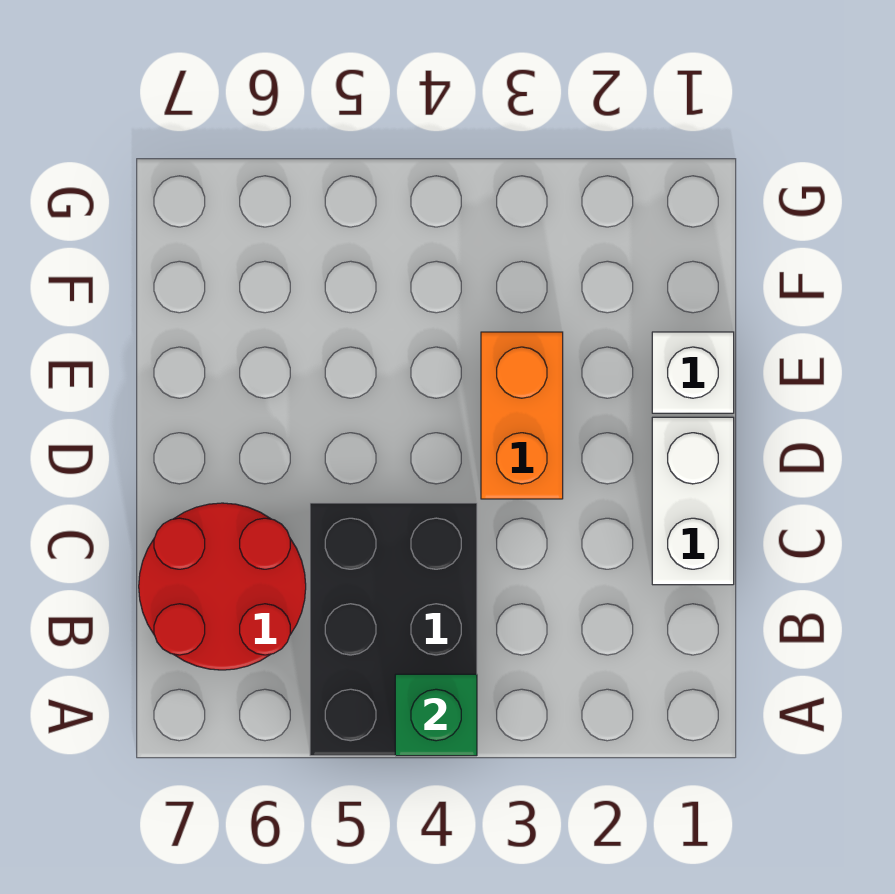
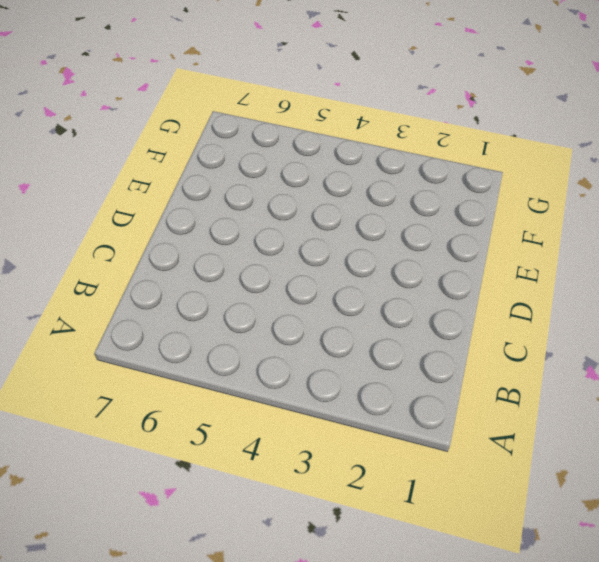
none -> black brick A4:C5 level 1
none -> red round brick B6:C7 level 1

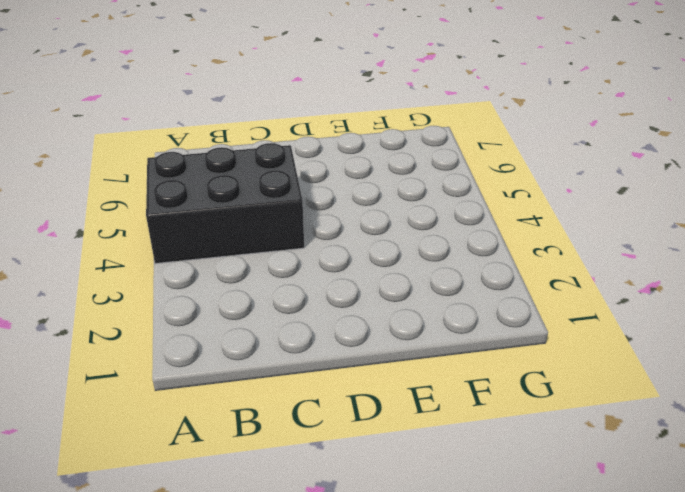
none -> red round brick B6:C7 level 1
none -> white brick C1:D1 level 1

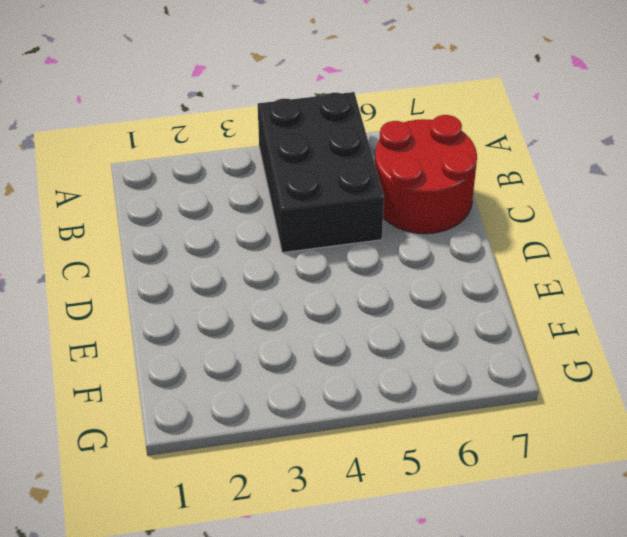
none -> white brick C1:D1 level 1
none -> orange brick D3:E3 level 1

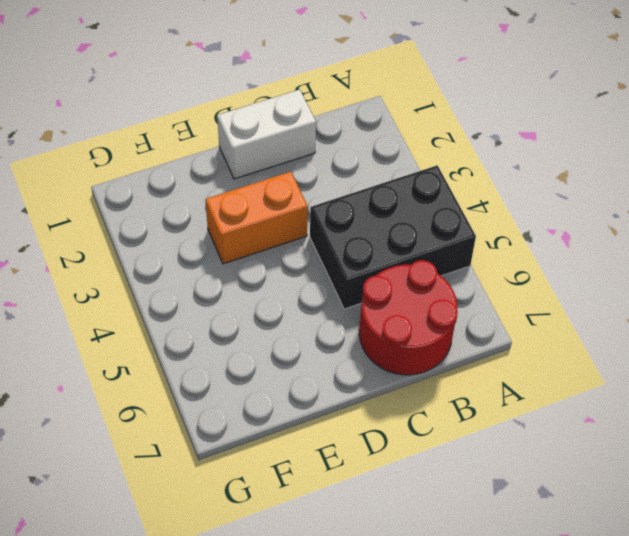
none -> white brick E1 level 1
none -> green brick A4 level 2

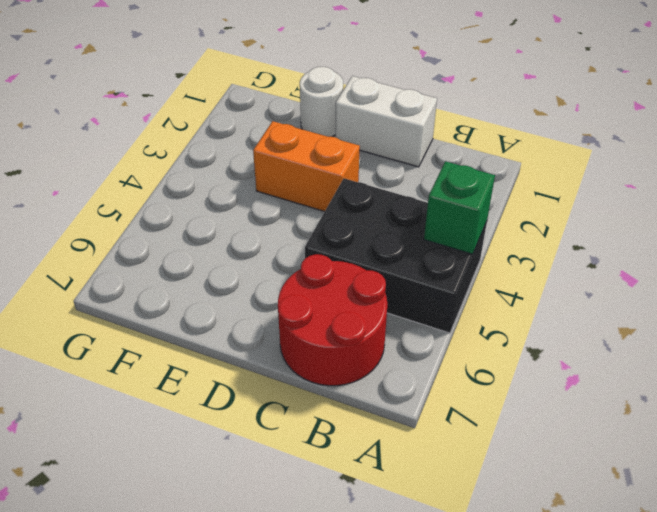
white round brick E1 level 1 -> white brick E1 level 1

